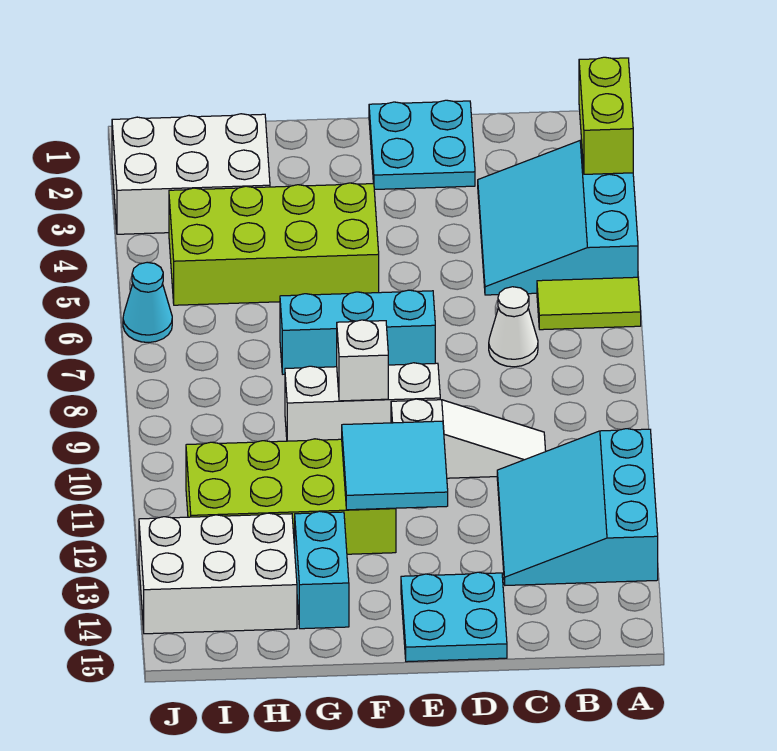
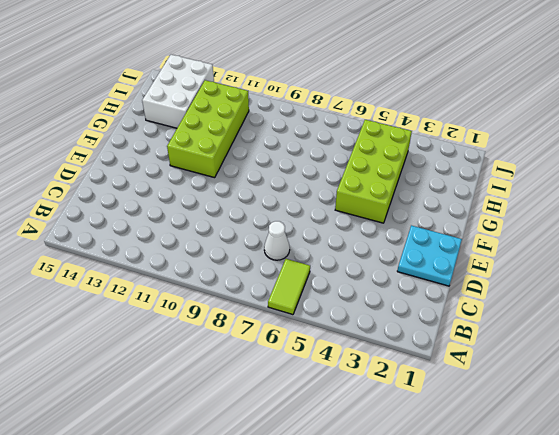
none -> cyan slope A3:C5 level 1 top A
none -> cyan slope A11:C13 level 1 top A
none -> white slope C10:E10 level 1 top E

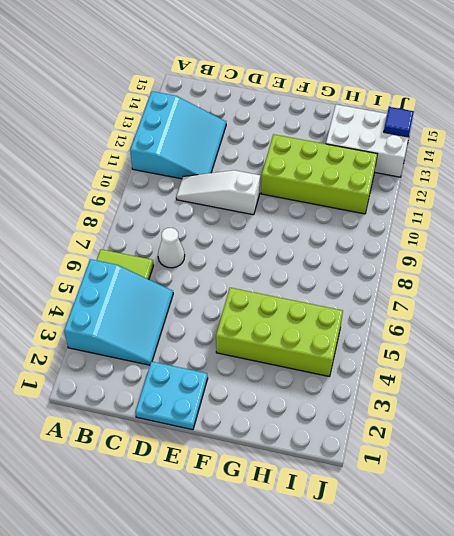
blue tile J14 level 2 -> none
none -> cyan plate D14:E15 level 1
none -> cyan brick E7:G7 level 1
none -> white brick E9:G9 level 1

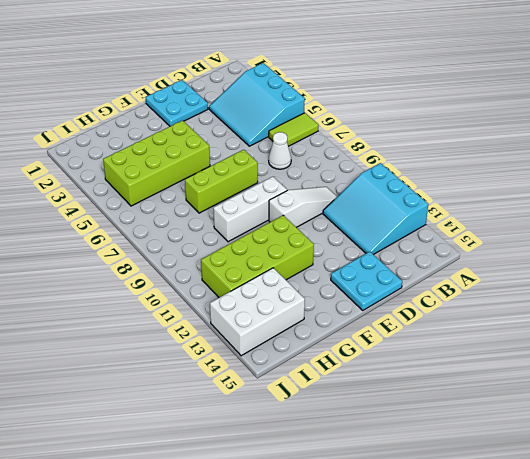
lime brick E7:G7 level 1 -> cyan brick E7:G7 level 1
none -> cyan brick G13:G14 level 1
none -> white brick H2:J3 level 1
none -> cyan cone J6 level 1

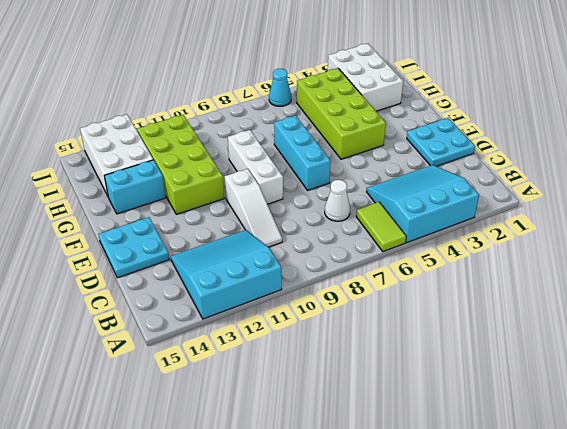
none -> lime brick A2:A3 level 2
none -> cyan tile E11:F12 level 2
none -> white brick F9 level 2

